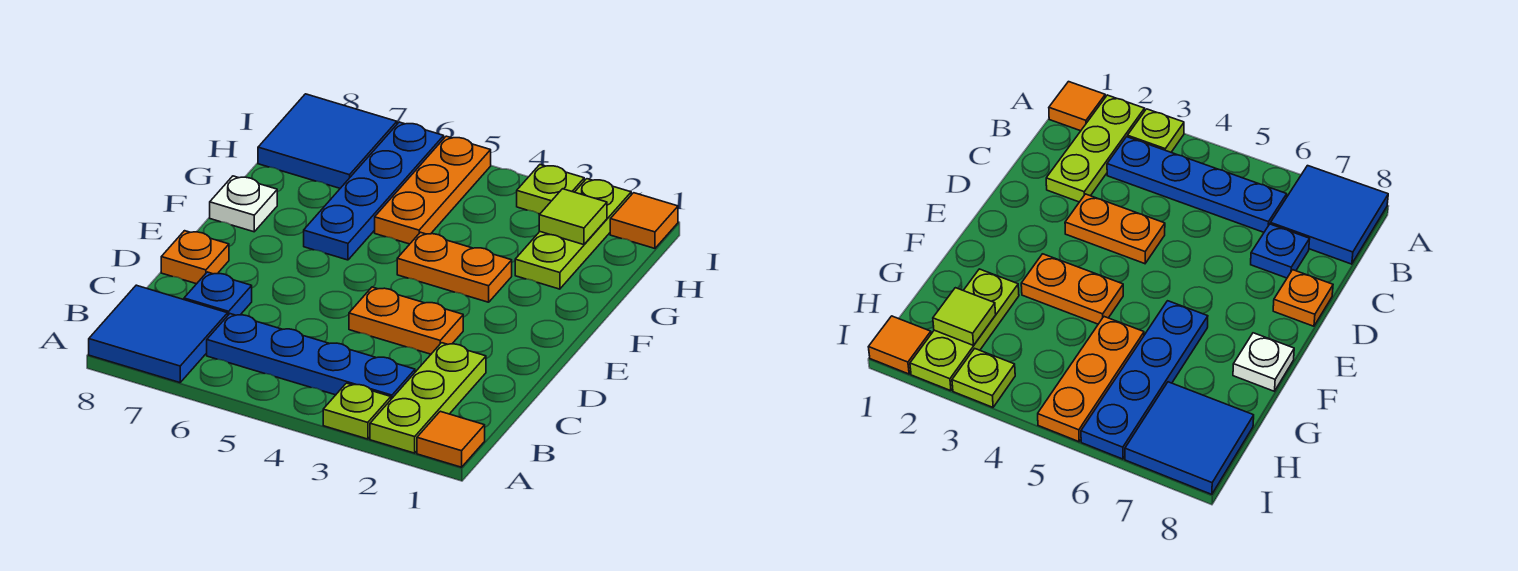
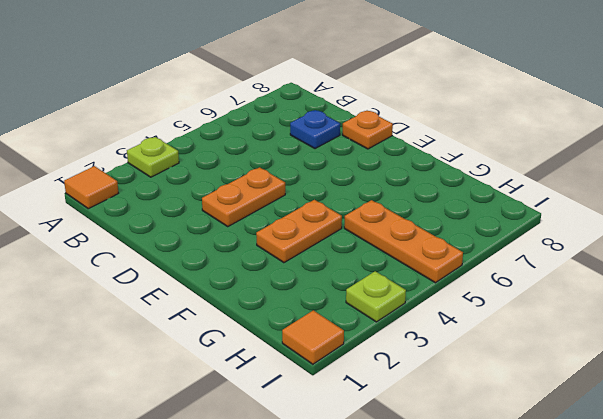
none -> lime plate A2:C2 level 1
none -> blue tile A7:B8 level 1
none -> blue plate B3:B6 level 1

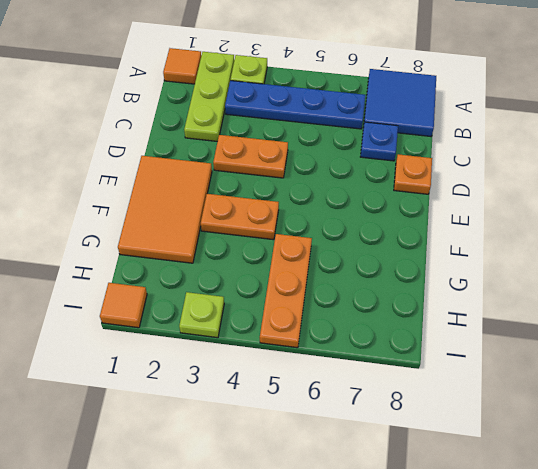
orange tile E1:G2 level 1 -> lime plate G2:I2 level 1
none -> blue plate F6:I6 level 1
none -> white plate F8 level 1
none -> blue tile H7:I8 level 1

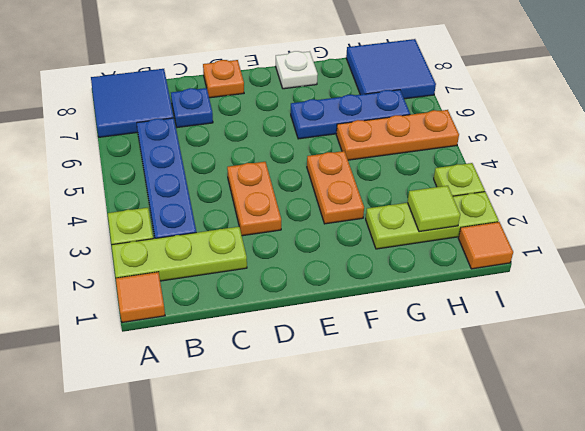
blue plate F6:H6 level 1 -> blue plate F6:I6 level 1

